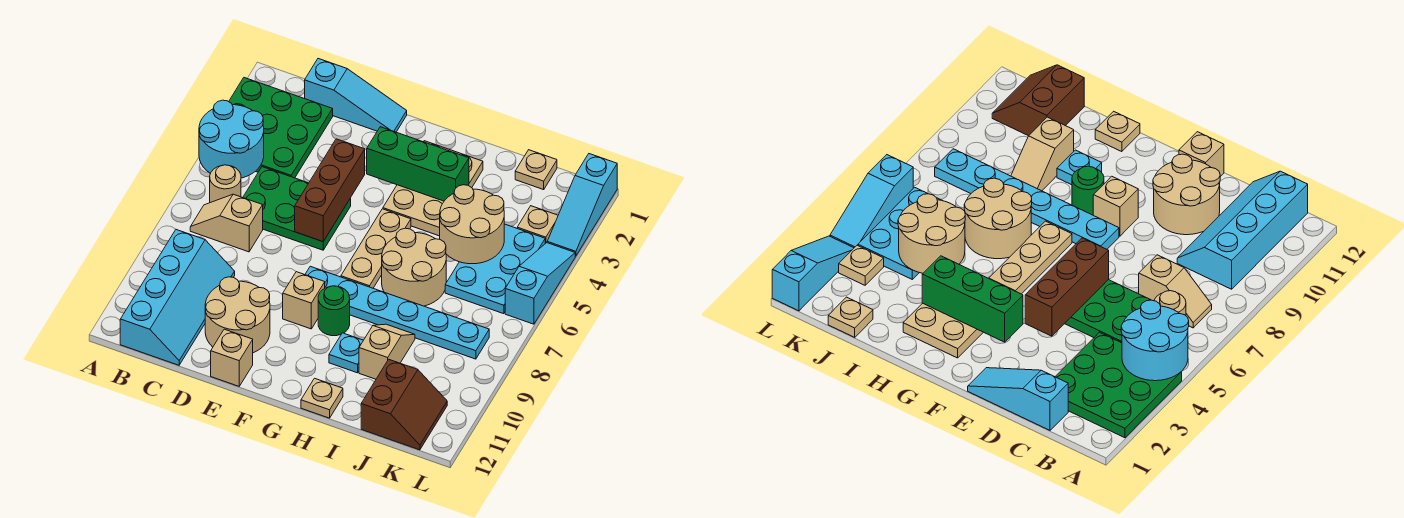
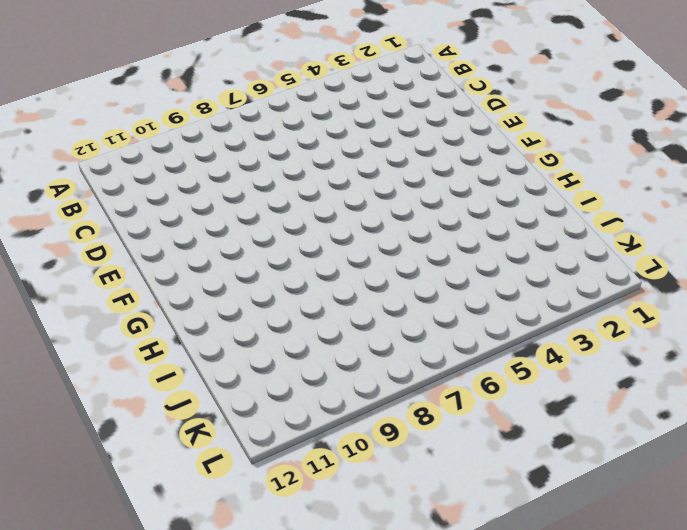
none -> green plate A2:C4 level 1
none -> tan round brick B6 level 1
none -> tan slope B7:C7 level 1 top C

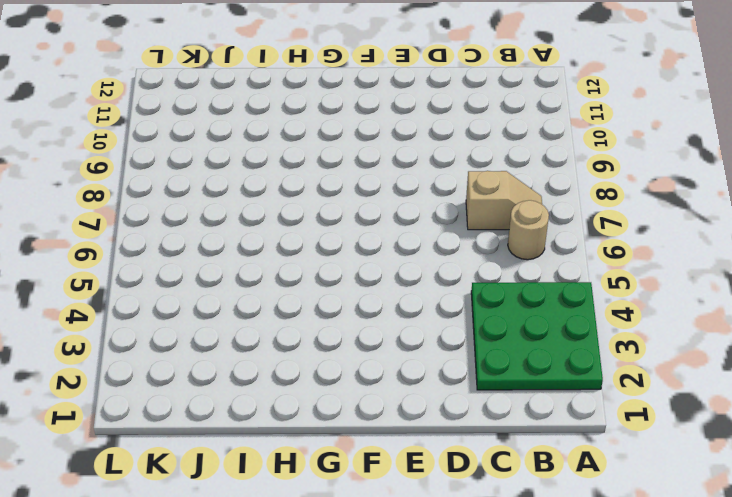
none -> cyan slope B9:C12 level 1 top B
none -> cyan slope C1:E1 level 1 top C
none -> green plate C5:E6 level 1

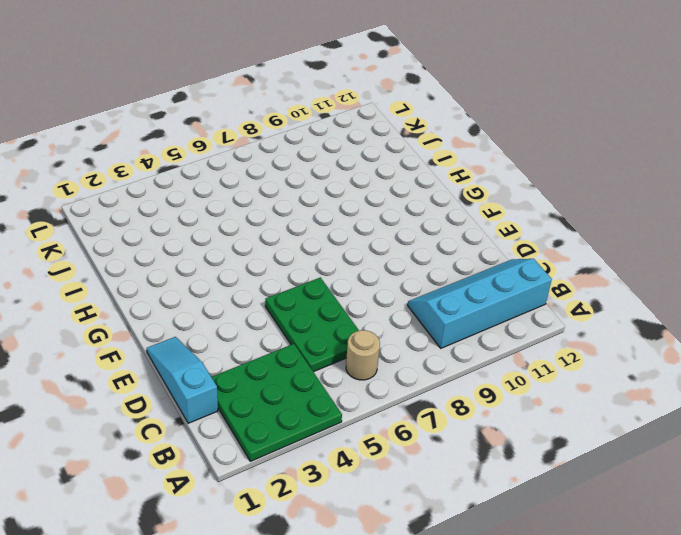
none -> tan slope B7:C7 level 1 top C
none -> tan round brick D10:E11 level 1
none -> tan brick E12 level 1

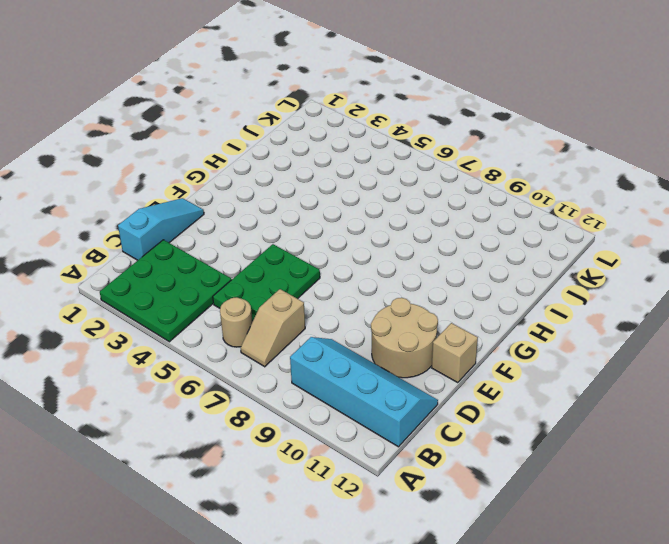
none -> cyan plate F8:K8 level 1
none -> tan brick F9 level 1
none -> tan plate G2:H4 level 1

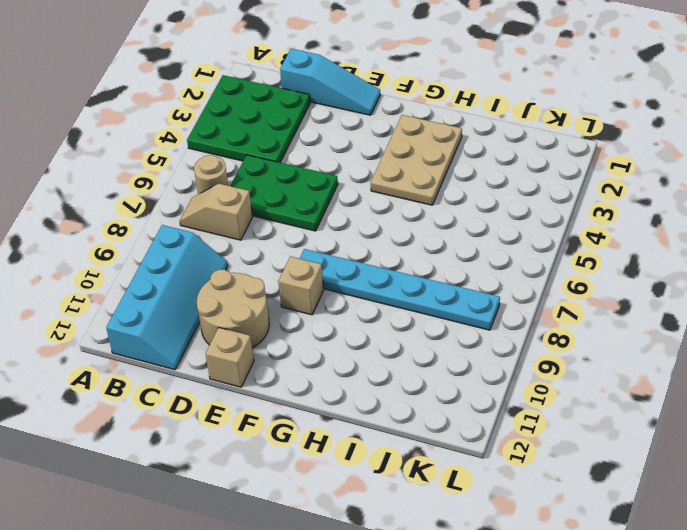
none -> tan plate G5:G7 level 1
none -> green round brick G9 level 1
none -> tan round brick H6:I7 level 1

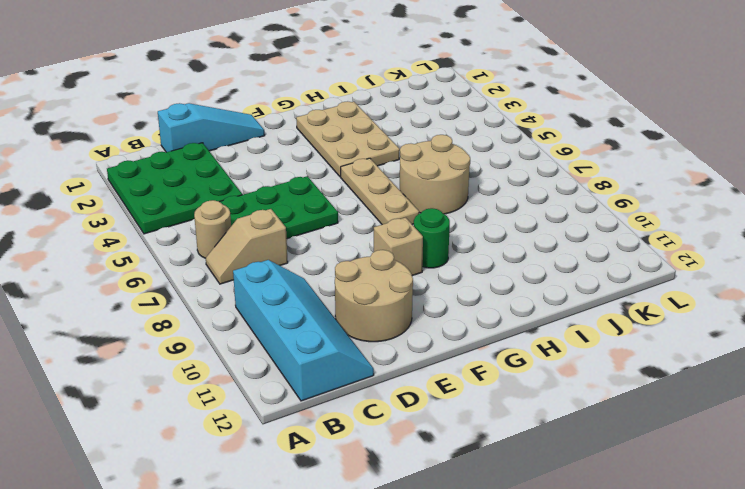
none -> tan brick E12 level 1
none -> cyan plate F8:K8 level 1
none -> cyan plate H10 level 1

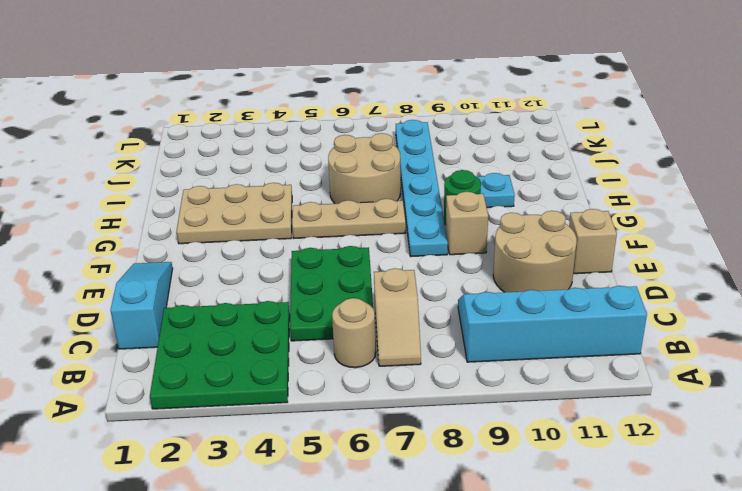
none -> tan plate H12 level 1
none -> tan slope I9:I10 level 1 top 10
none -> tan plate J1 level 1

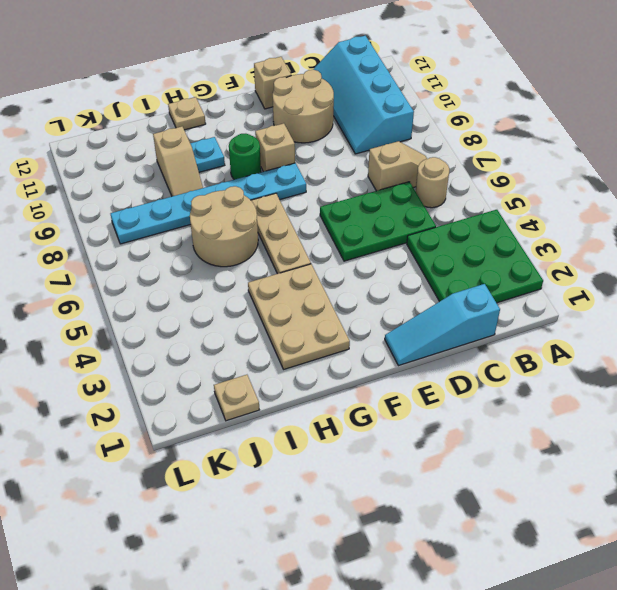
none -> cyan plate J4:K6 level 1
none -> brown slope J11:K12 level 1 top J
none -> tan plate K3 level 1

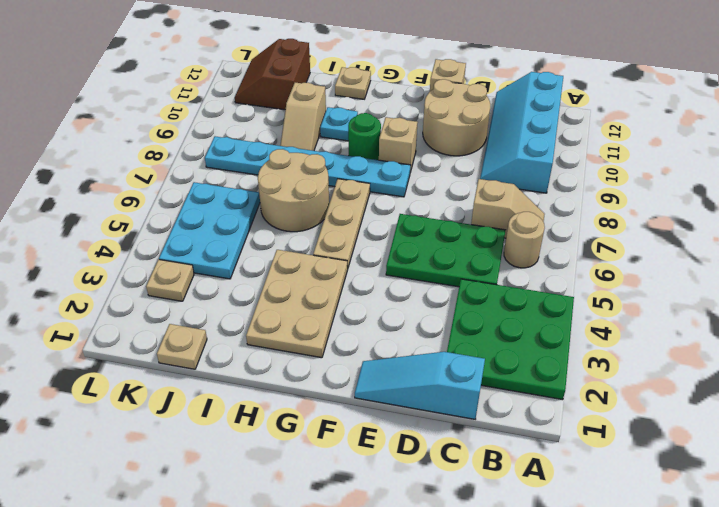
none -> cyan slope L1:L3 level 1 top 1
none -> cyan slope L4:L6 level 1 top 6
none -> cyan round brick A4:B5 level 2

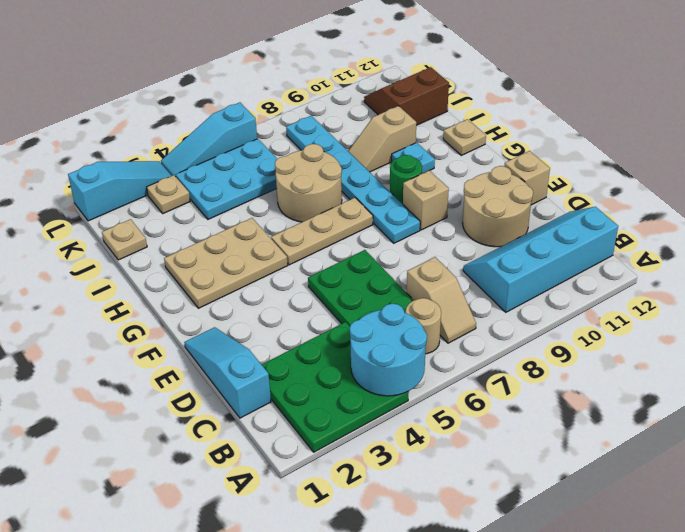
none -> brown brick E4:E6 level 2
none -> green brick F3:H3 level 2
none -> tan round brick I4:J5 level 2

